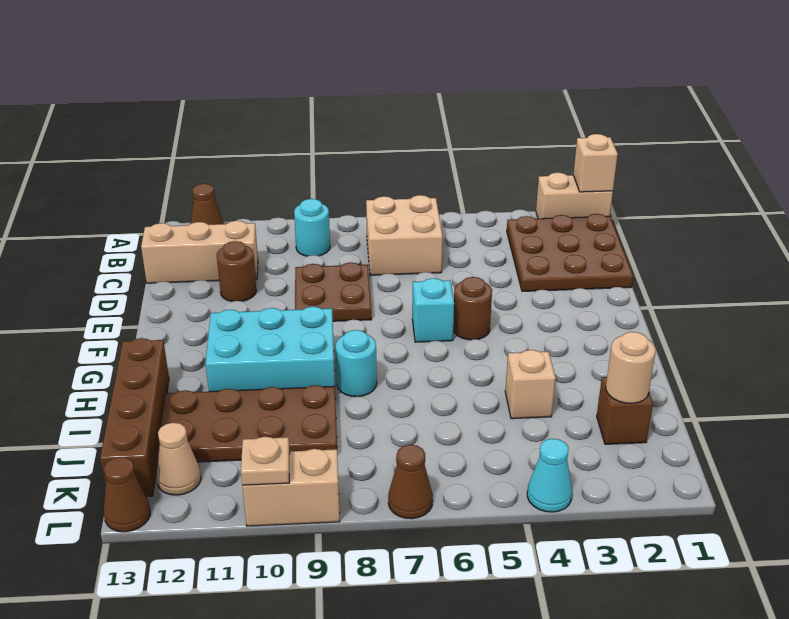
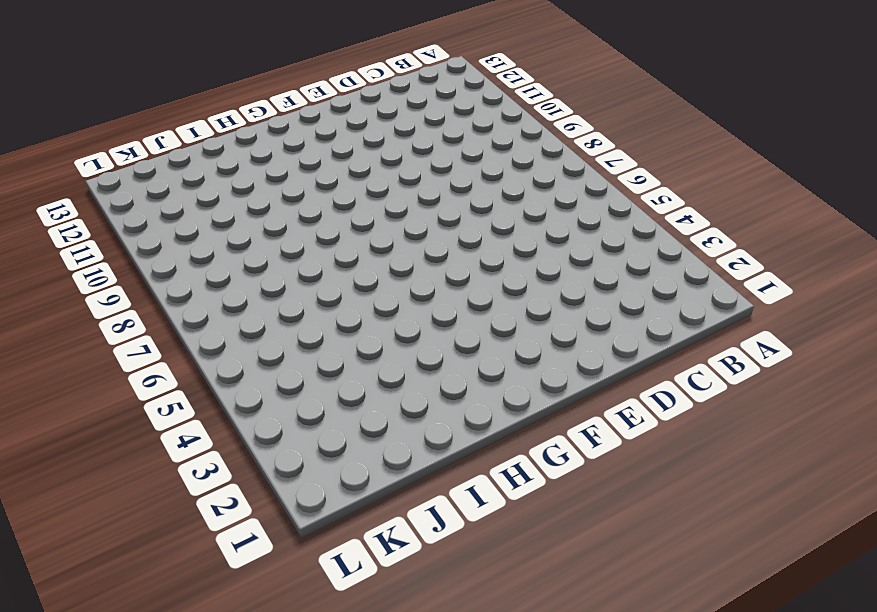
none -> tan brick A1:A2 level 1
none -> brown cone A12 level 1
none -> brown plate B1:D3 level 1

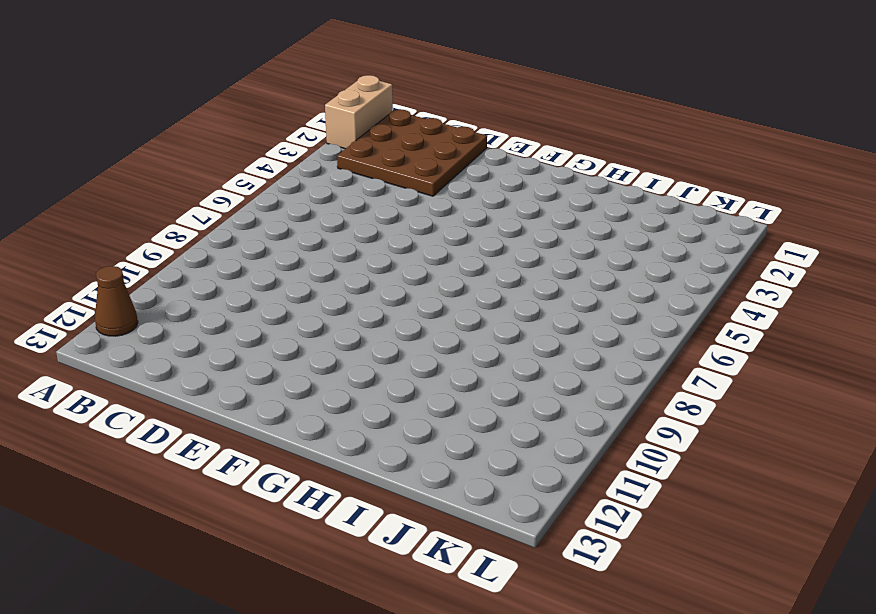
none -> tan brick B6:C7 level 1
none -> cyan round brick B9 level 1
none -> tan brick C11:C13 level 1

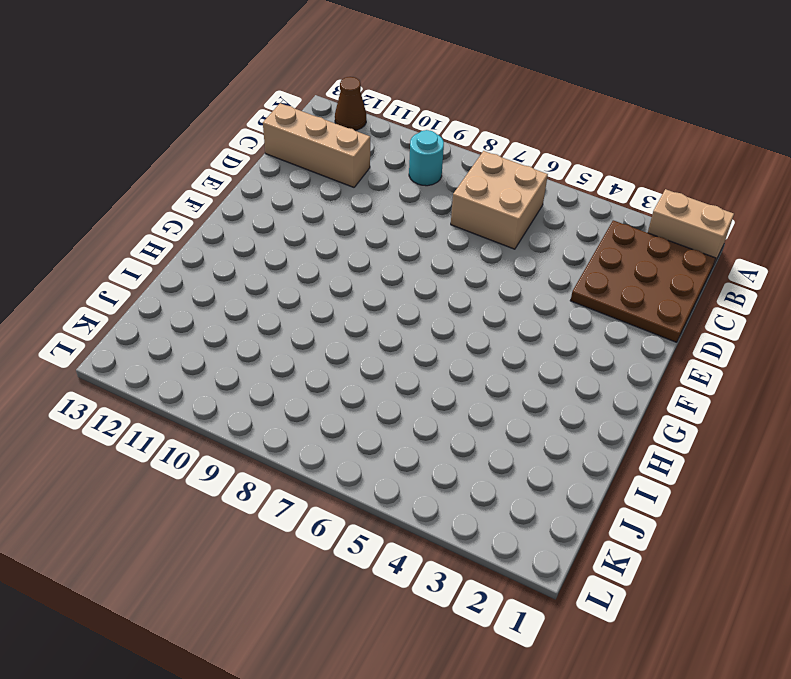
none -> brown plate D8:E9 level 1
none -> brown round brick D11 level 1
none -> brown round brick F5 level 1

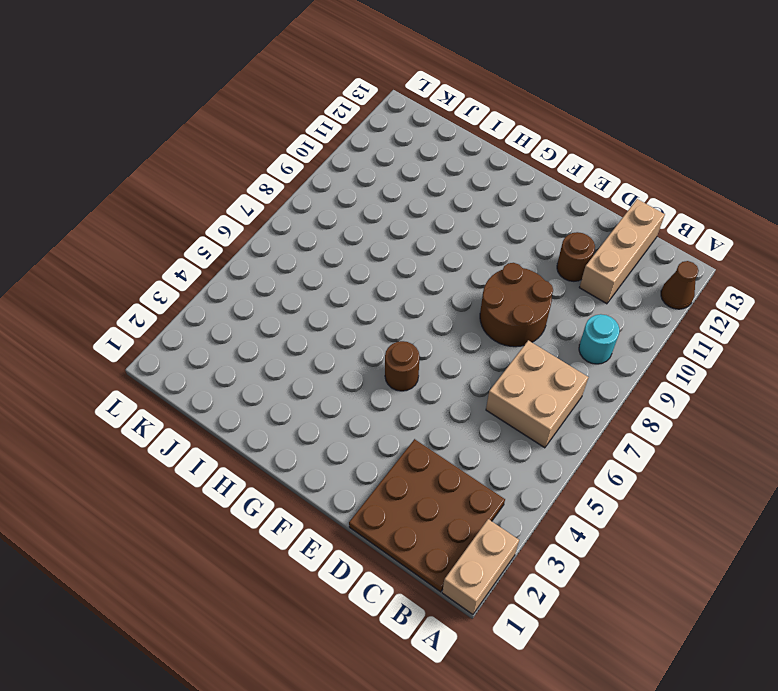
brown round brick D8:E9 level 1 -> brown plate D8:E9 level 1
none -> cyan brick F6 level 1
none -> cyan brick G9:H11 level 1
none -> cyan round brick H8 level 1

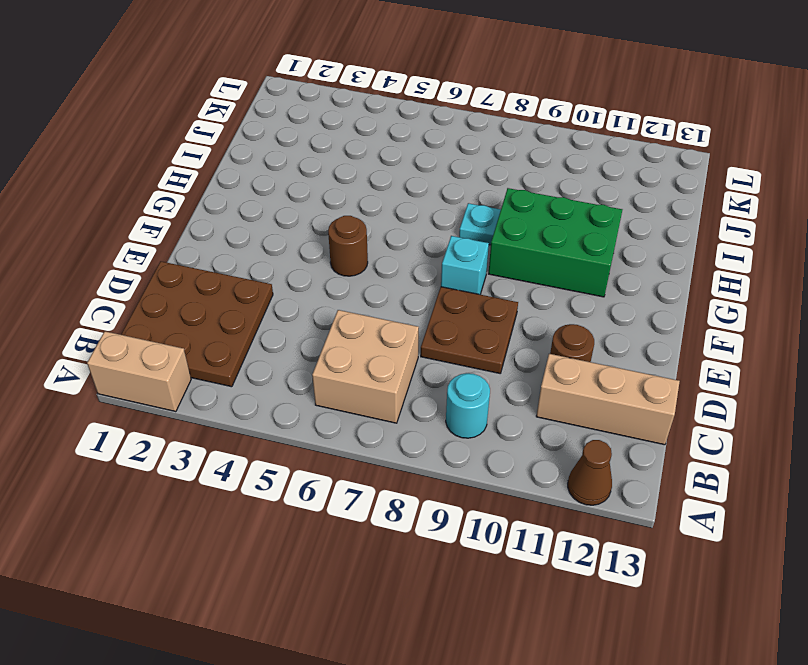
cyan brick F8 level 1 -> cyan brick F6 level 1
green brick G9:H11 level 1 -> cyan brick G9:H11 level 1
cyan plate H8 level 1 -> cyan round brick H8 level 1
none -> brown brick H13:K13 level 1
none -> tan brick I4 level 1
none -> brown plate I9:J12 level 1

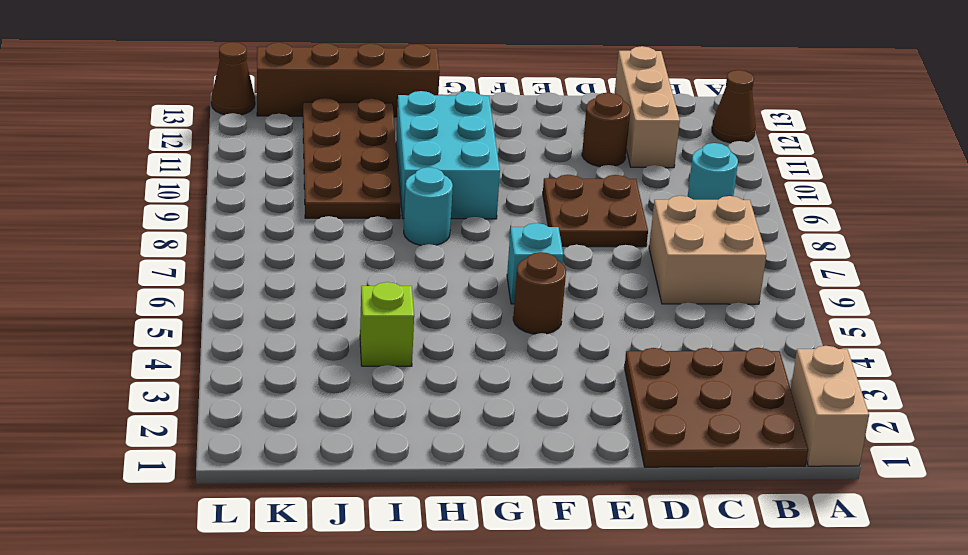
lime brick I4 level 1 -> tan brick I4 level 1
none -> brown brick J2 level 1
none -> tan cone K12 level 1
none -> cyan cone L4 level 1

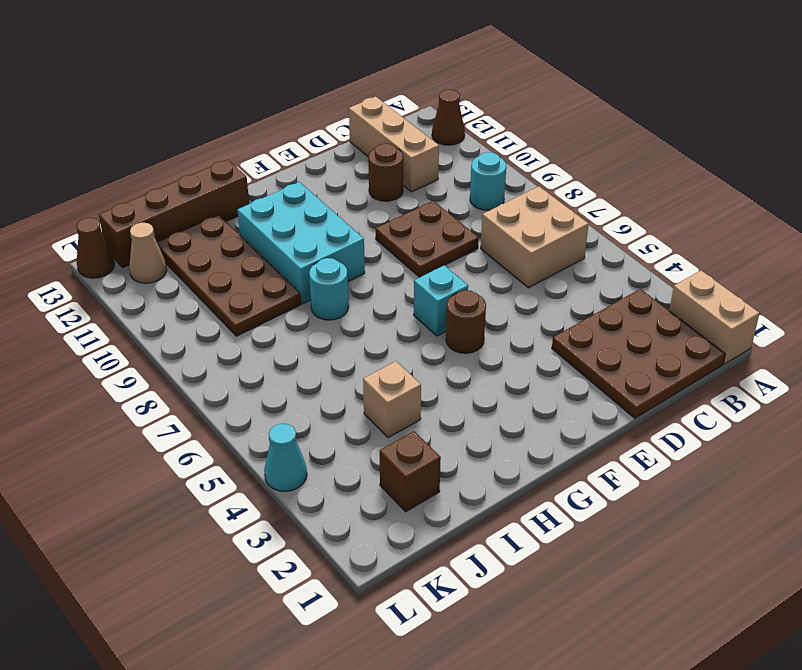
none -> brown cone L7 level 1
none -> tan brick L9:L10 level 1
none -> tan brick A1 level 2

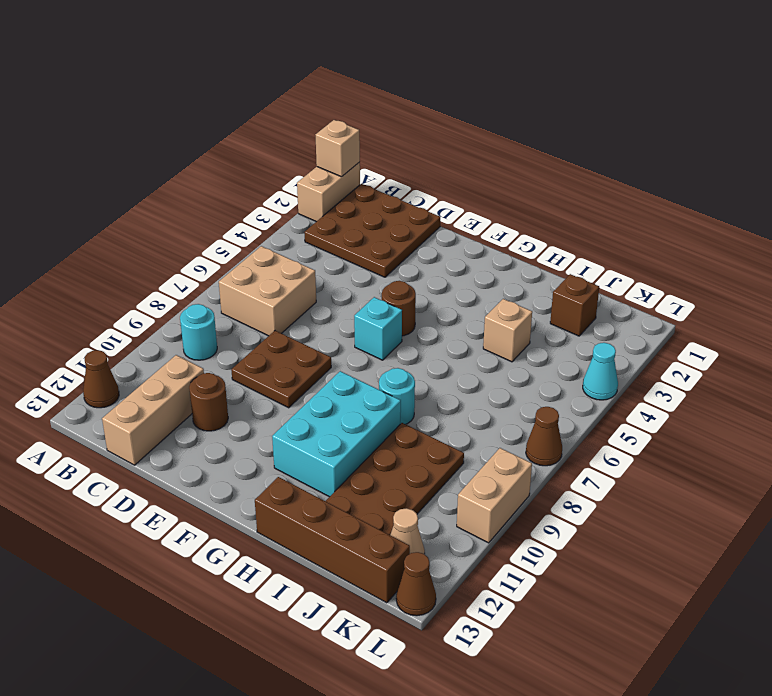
none -> tan round brick J2 level 2
none -> tan plate L10 level 2

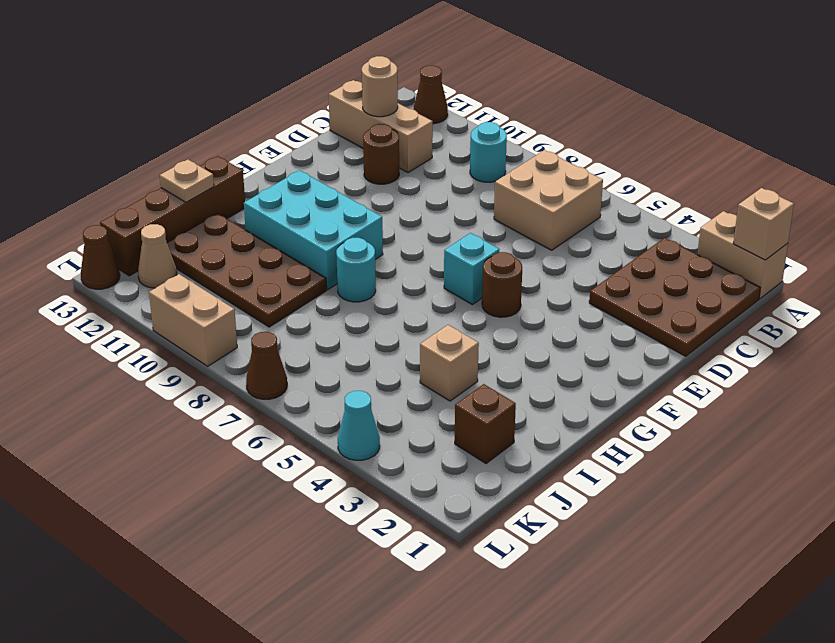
tan round brick C12 level 2 -> tan round brick J2 level 2
tan plate I13 level 2 -> tan plate L10 level 2
none -> brown plate D8:E9 level 1

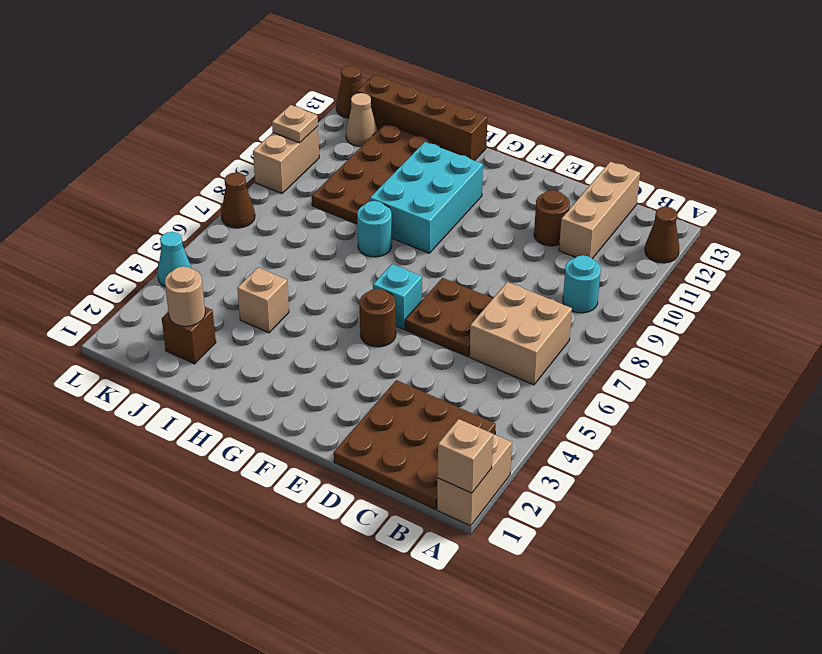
brown plate D6:E7 level 1 -> brown plate D8:E9 level 1

